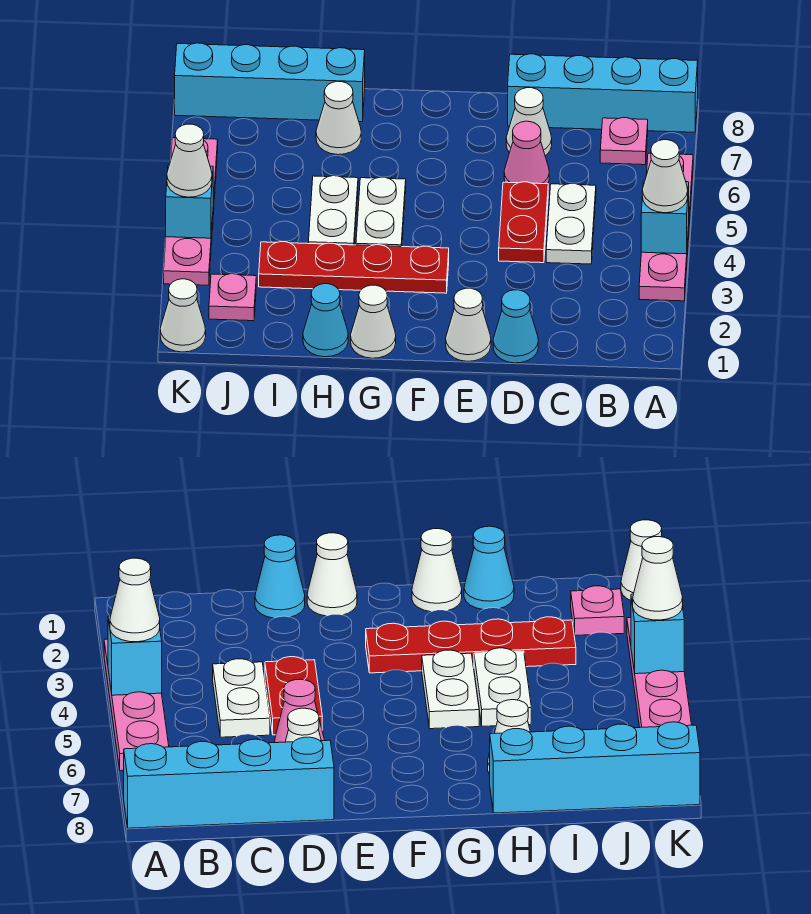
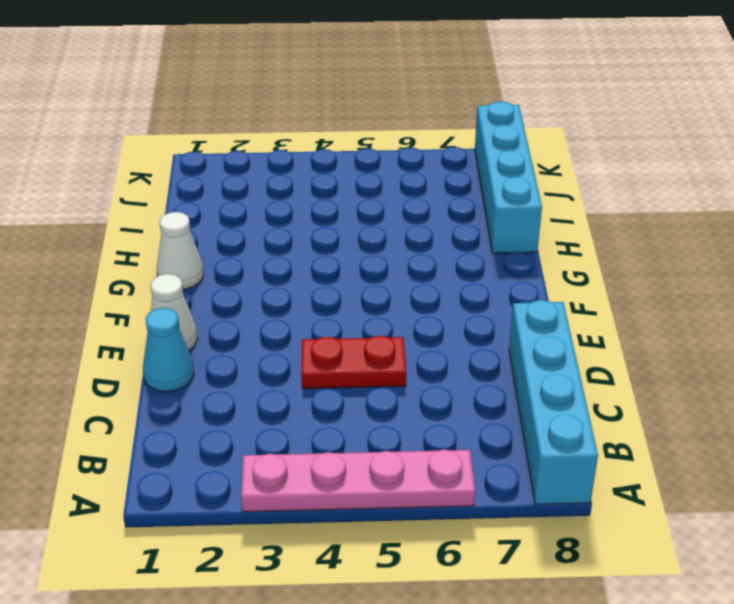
none -> pink plate B7 level 1
none -> white plate C4:C5 level 1
none -> pink cone D6 level 1

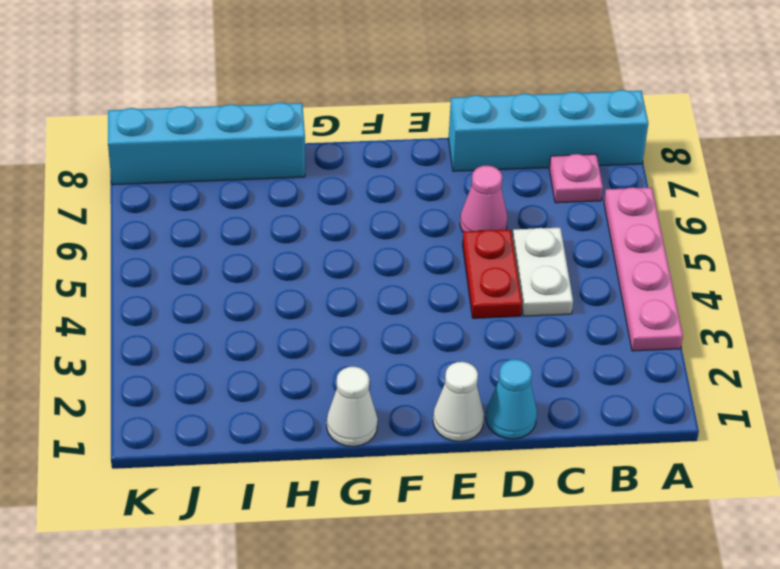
none -> white cone D7 level 1
none -> red plate F3:I3 level 1
none -> white plate G4:G5 level 1

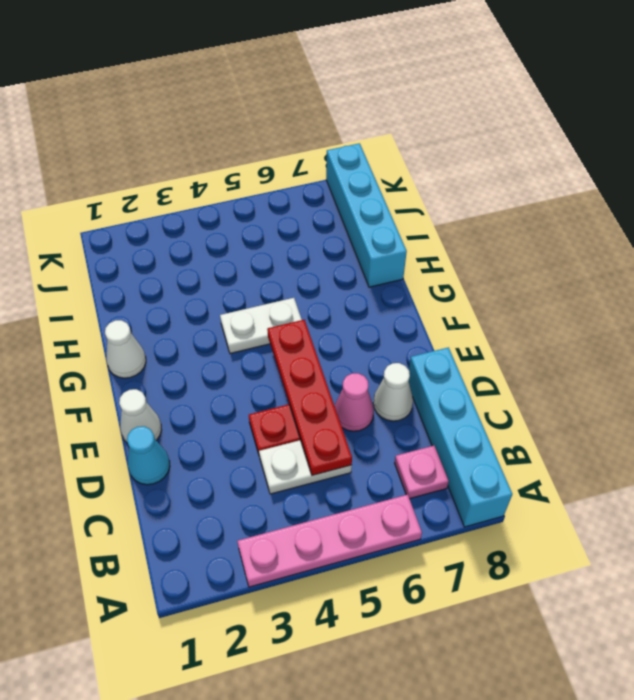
red plate C5:F5 level 2 -> red plate F3:I3 level 1
none -> cyan cone H1 level 1
none -> white plate H4:H5 level 1
none -> white cone H7 level 1

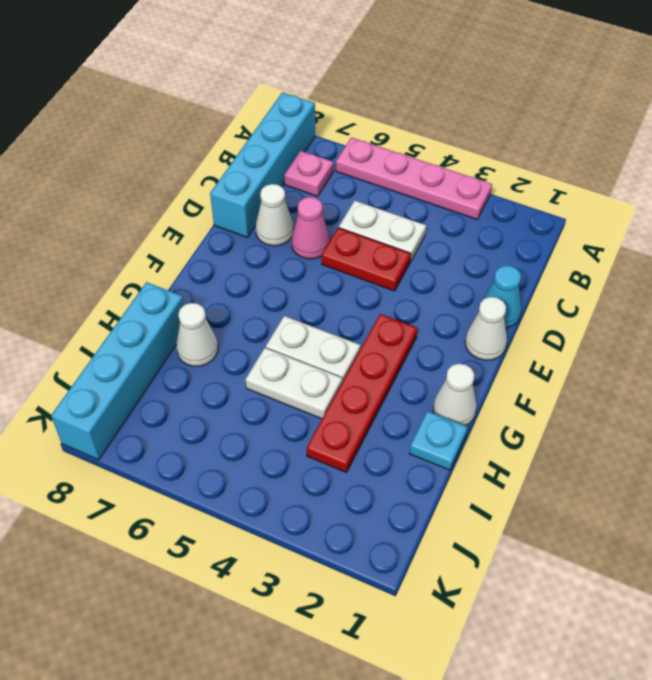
cyan plate H1 level 1 -> cyan cone H1 level 1
none -> pink plate J2 level 1
none -> white cone K1 level 1
none -> pink plate K3:K6 level 1

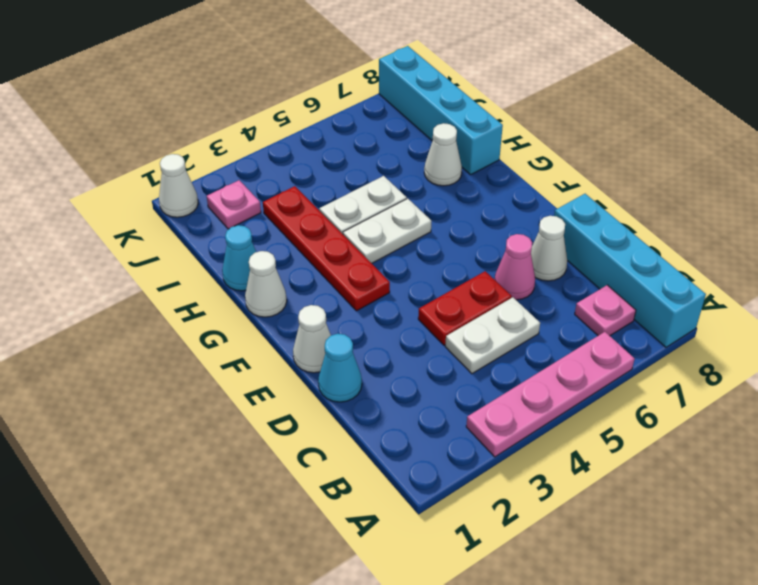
none -> pink plate K3:K6 level 1
none -> cyan brick A4 level 2
none -> cyan brick K4 level 2

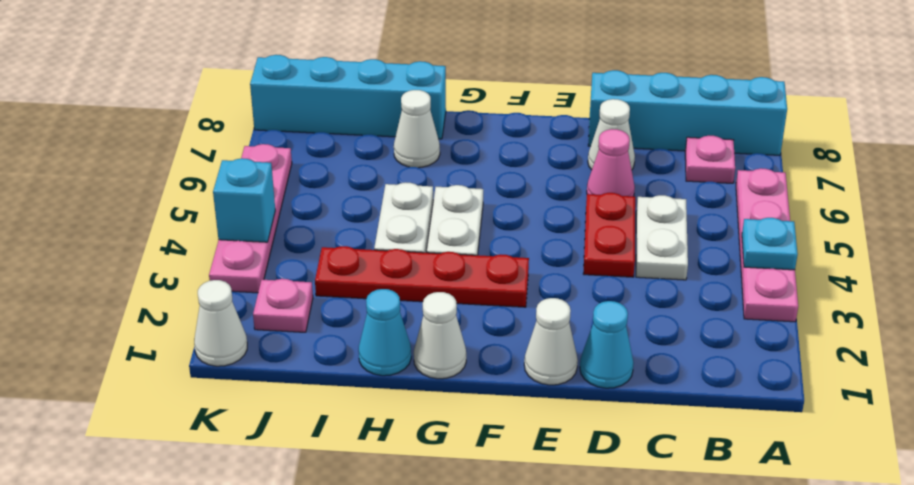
cyan plate A4 level 2 -> cyan brick A4 level 2
none -> white cone A4 level 3
none -> white cone K4 level 3

